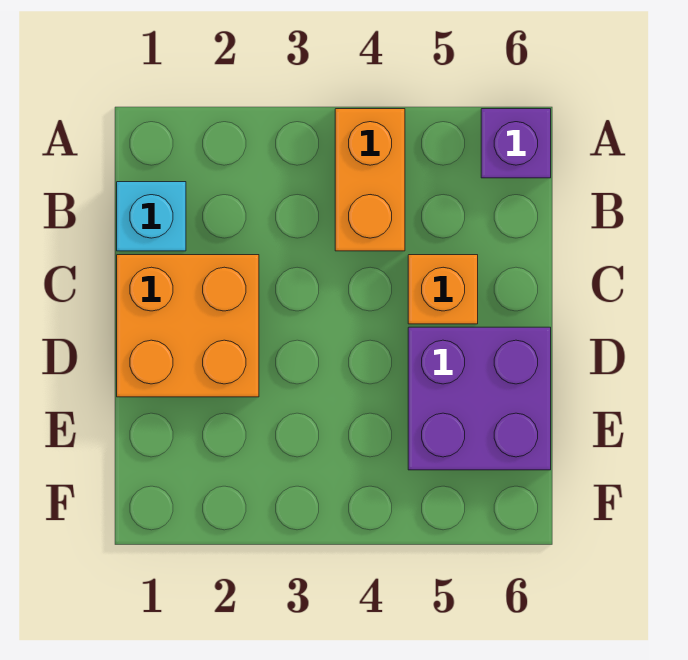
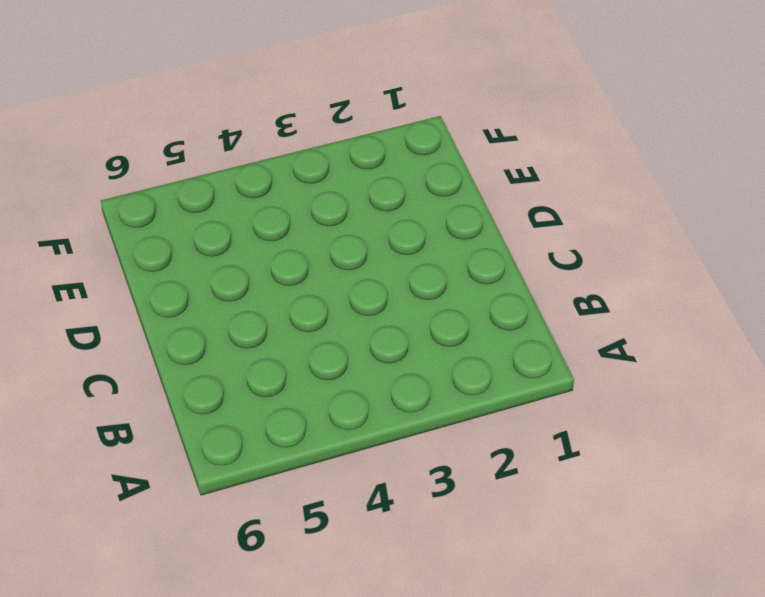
none -> orange brick A4:B4 level 1
none -> purple brick A6 level 1

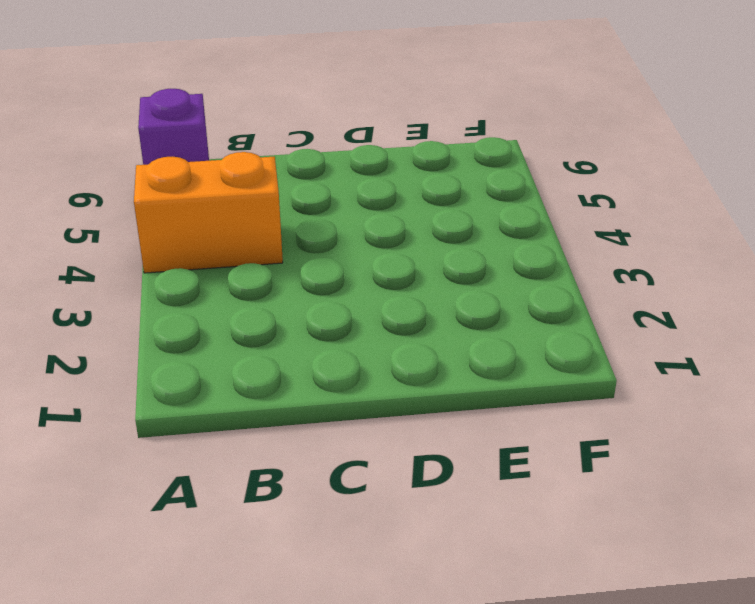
none -> cyan brick B1 level 1
none -> orange brick C1:D2 level 1

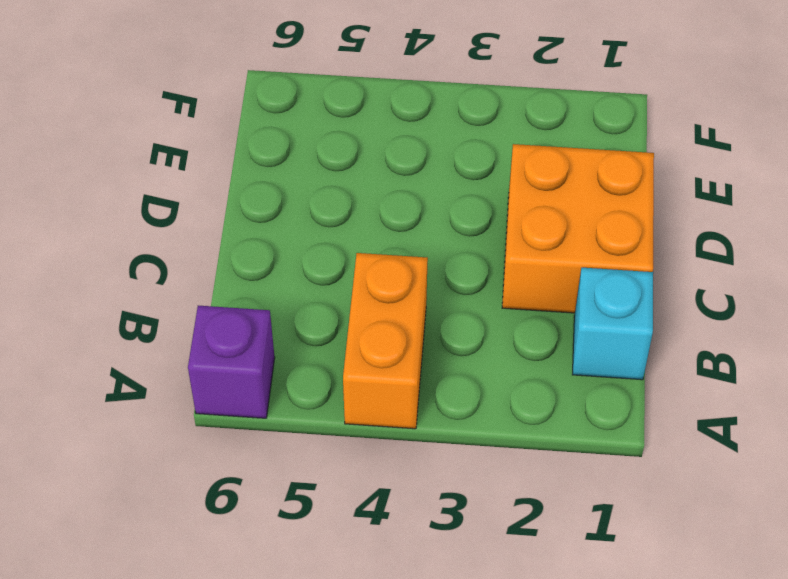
none -> orange brick C5 level 1
none -> purple brick D5:E6 level 1

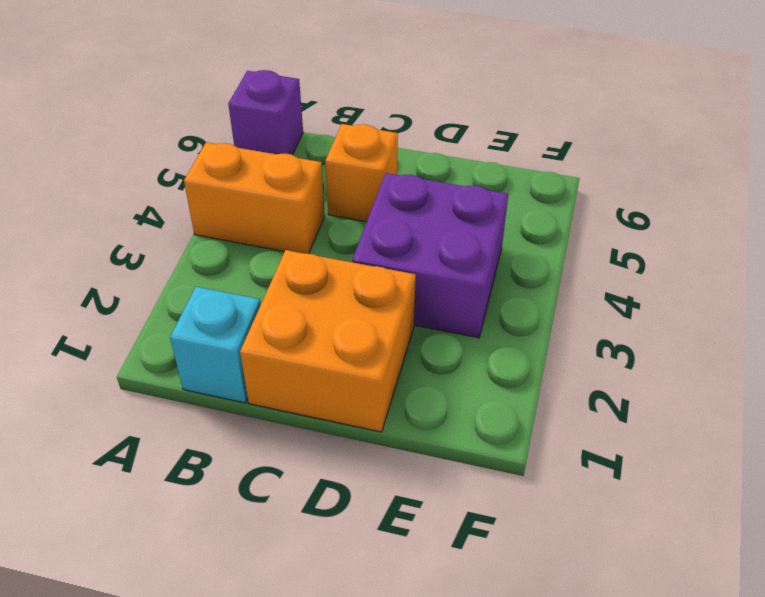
purple brick D3:E4 level 1 -> purple brick D5:E6 level 1

